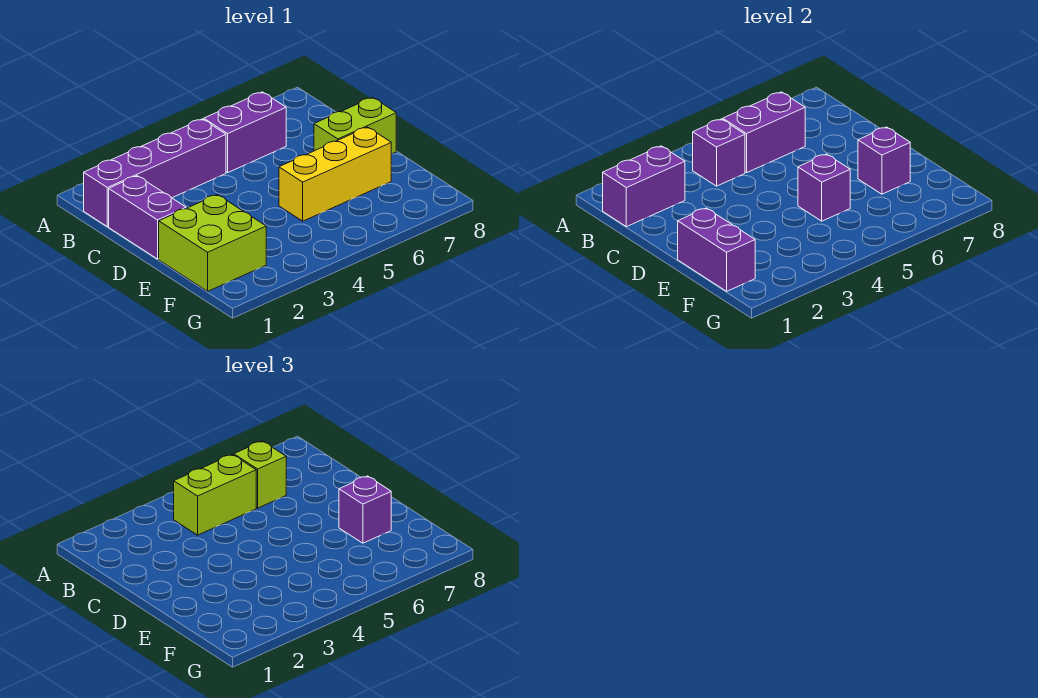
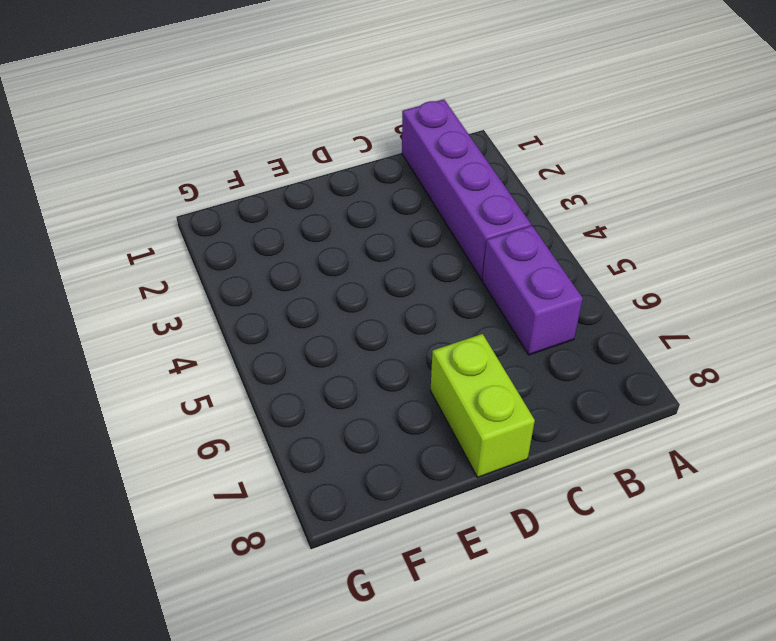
none -> purple brick C1:D1 level 1
none -> lime brick E1:F2 level 1
none -> yellow brick E5:E7 level 1

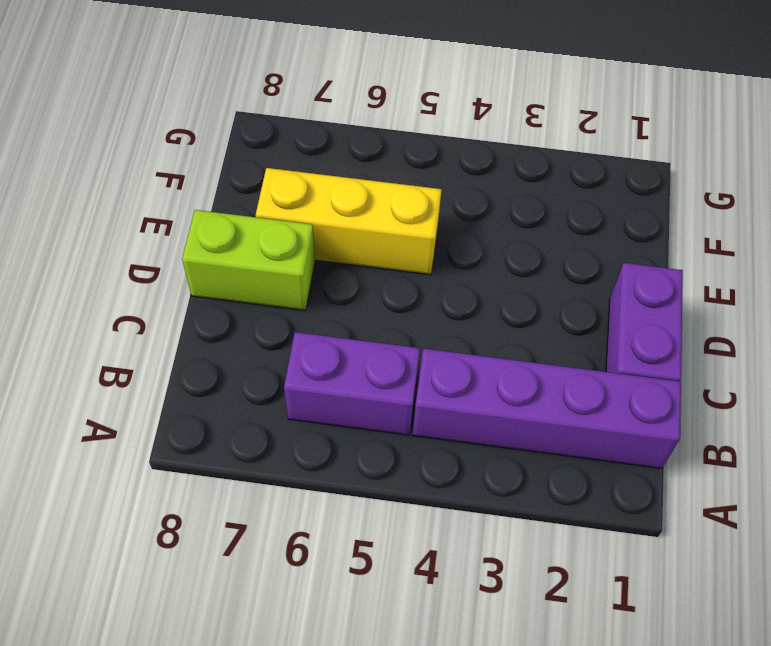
none -> lime brick E1:F2 level 1
none -> purple brick B1:B2 level 2
none -> purple brick B4 level 2

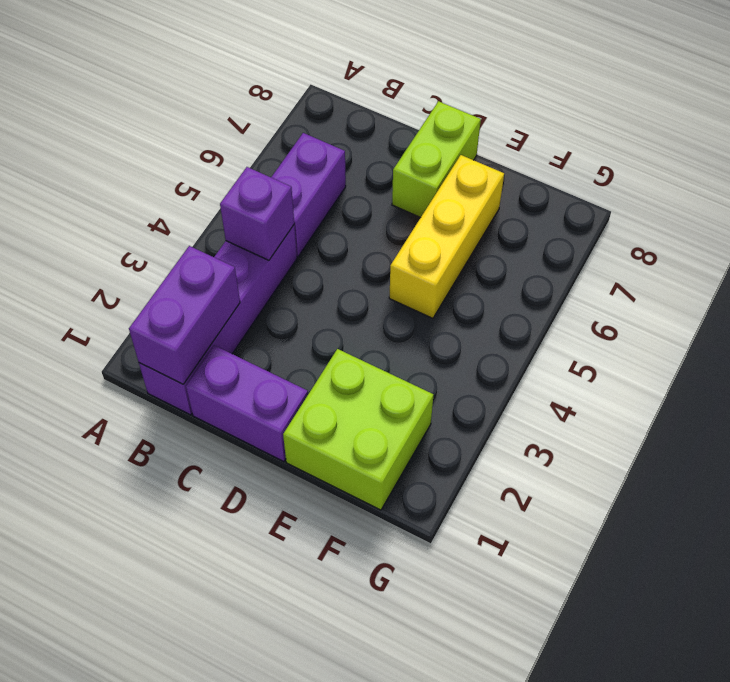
none -> purple brick B5:B6 level 2
none -> purple brick E1:F1 level 2
none -> purple brick E5 level 2

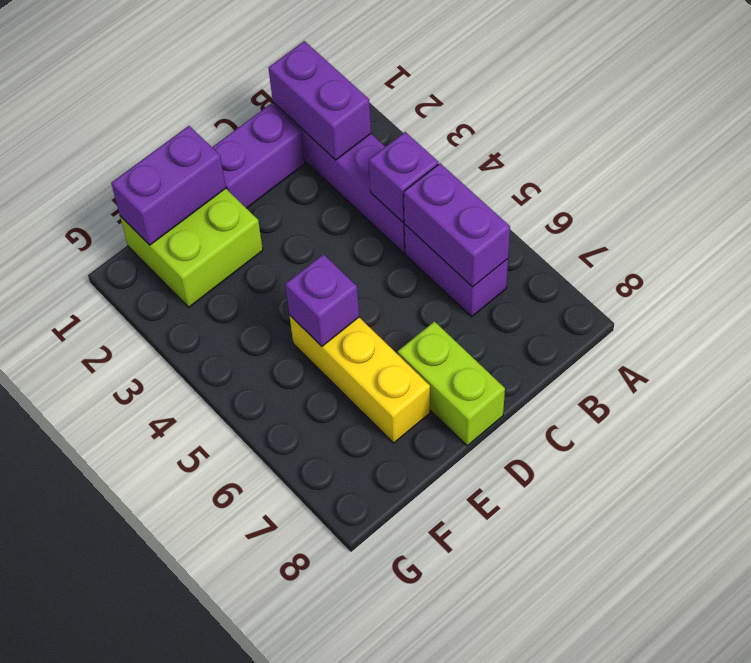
none -> purple brick E7 level 2
none -> lime brick B4:B5 level 3
none -> lime brick B6 level 3

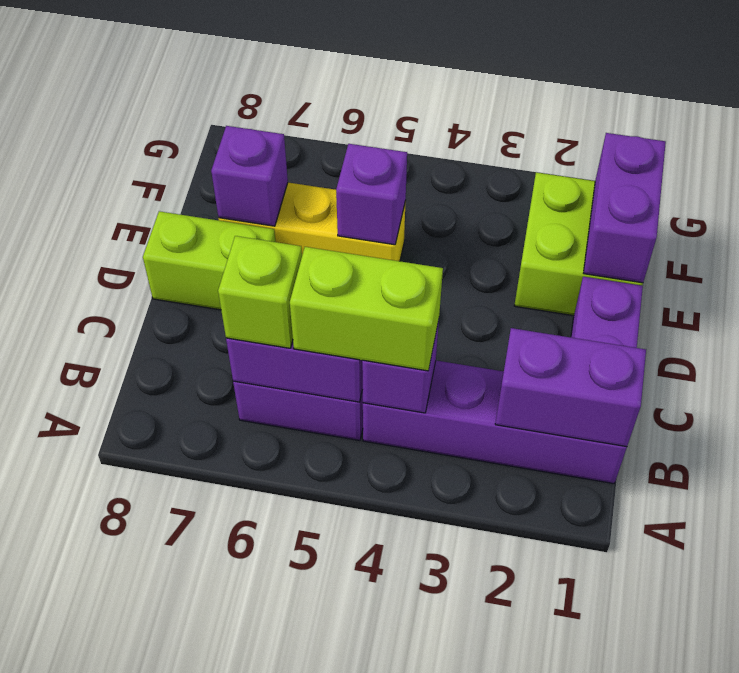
none -> purple brick E7 level 3

